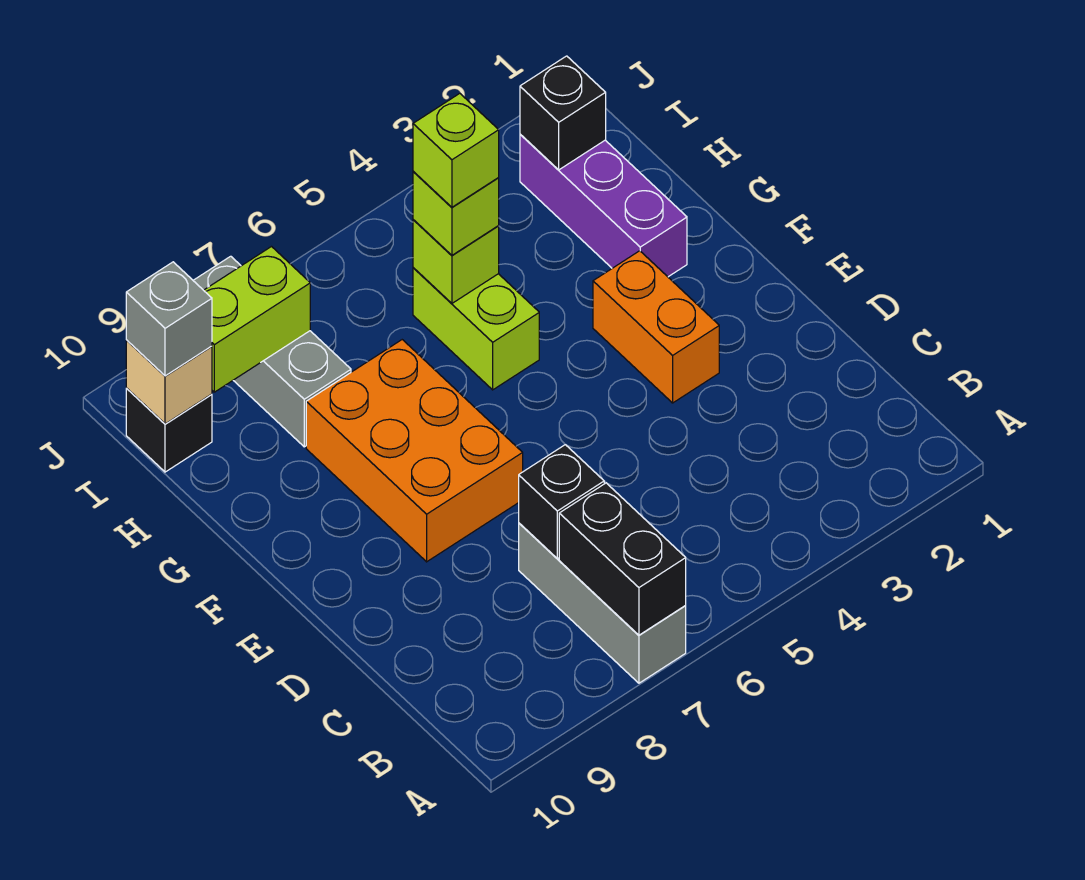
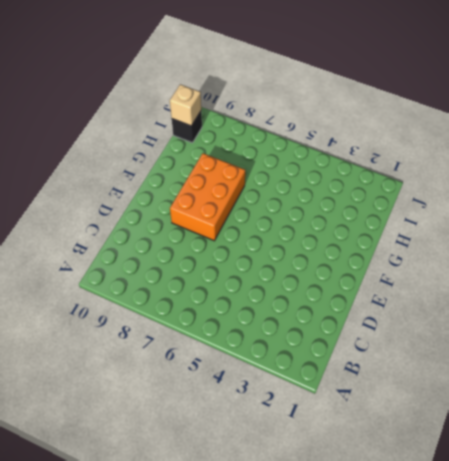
none -> grey brick A7:C7 level 1
none -> orange brick E3:F3 level 1
none -> purple brick G2:I2 level 1

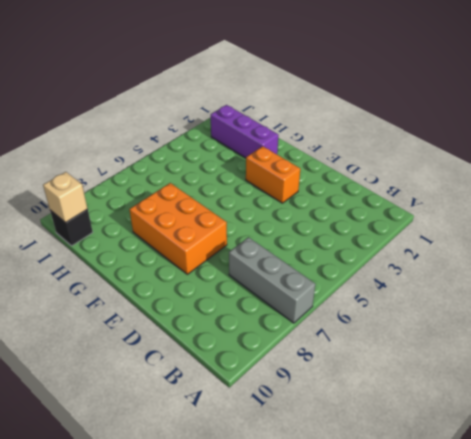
none -> lime brick G5:H5 level 1
none -> grey brick H8:J8 level 1
none -> black brick A7:B7 level 2

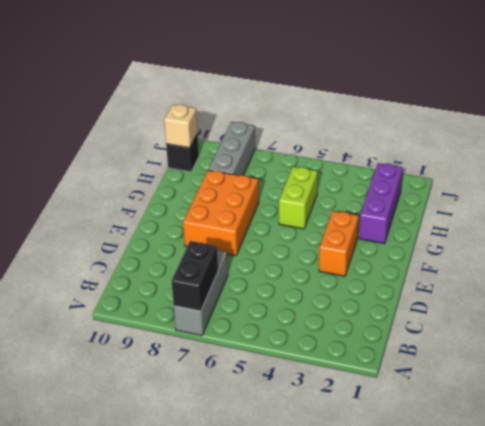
none -> black brick C7 level 2
none -> lime brick H5 level 2
none -> black brick I2 level 2

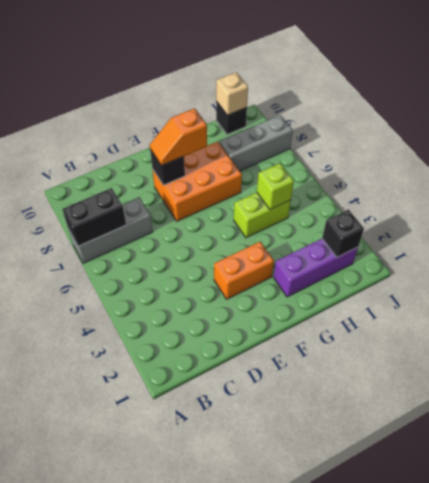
black brick E8 level 2 -> black brick C7 level 2
orange slope E8:F8 level 3 top F -> none
none -> lime brick I8:I9 level 2
none -> lime brick H5 level 3
none -> grey brick I10 level 3

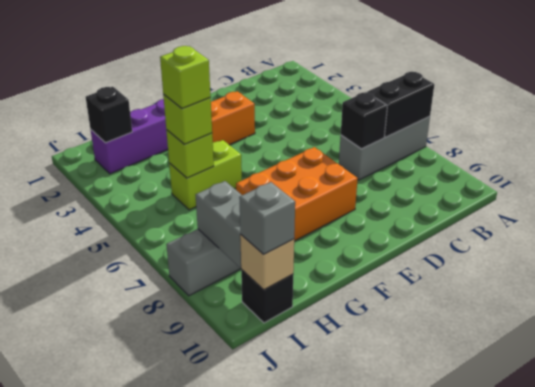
grey brick I8:I9 level 2 -> lime brick I8:I9 level 2

